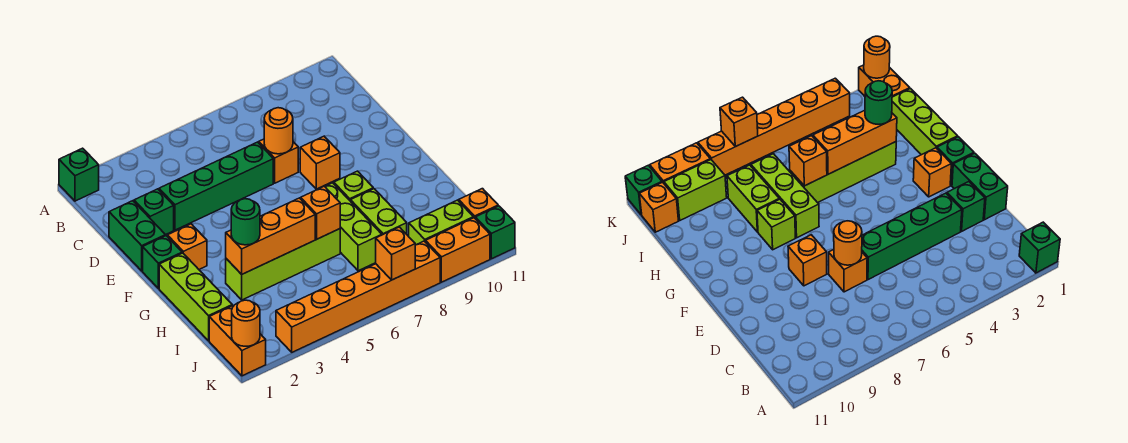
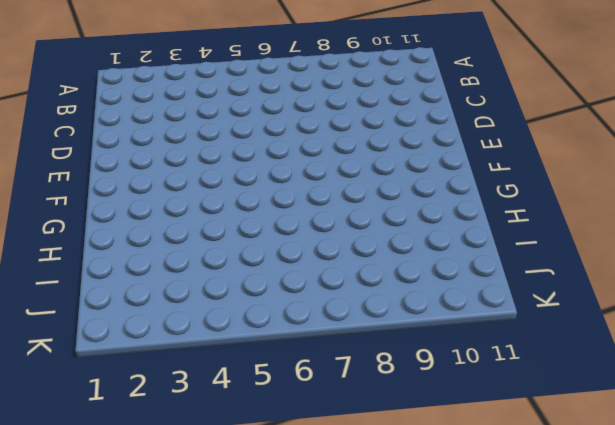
none -> green brick A1 level 1
none -> green brick D1:E1 level 1
none -> green brick D2 level 1

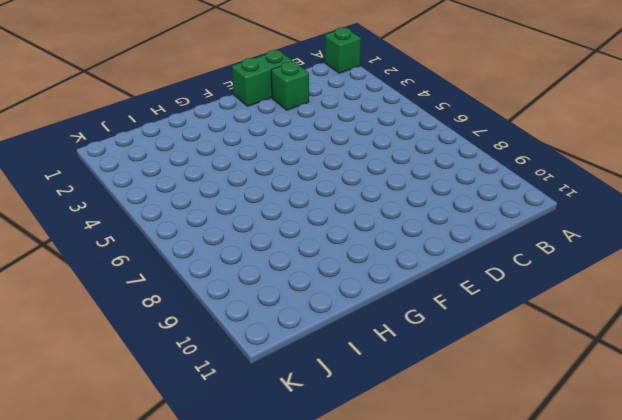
none -> green brick D3:D6 level 1
none -> orange brick D7 level 1
none -> orange brick E8 level 1

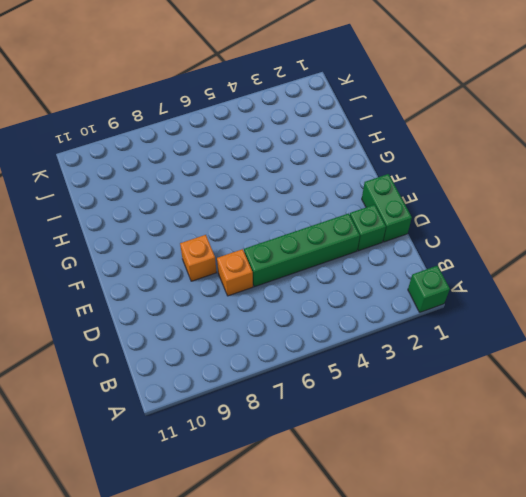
none -> green brick F1 level 1
none -> orange brick F2 level 1
none -> lime brick G1:I1 level 1

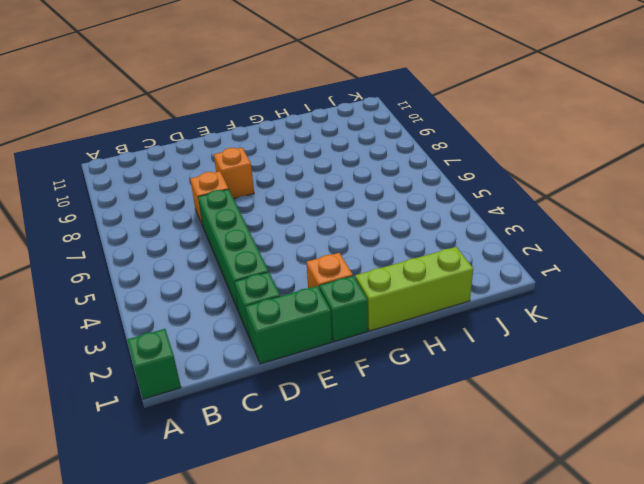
none -> lime brick G7:I7 level 1
none -> lime brick G8 level 1
none -> lime brick H3:H6 level 1

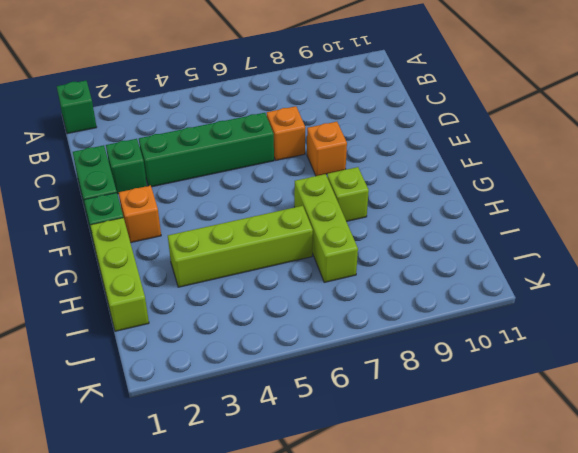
none -> lime brick H8:I8 level 1
none -> orange brick J1:K1 level 1
none -> lime brick J9:J10 level 1

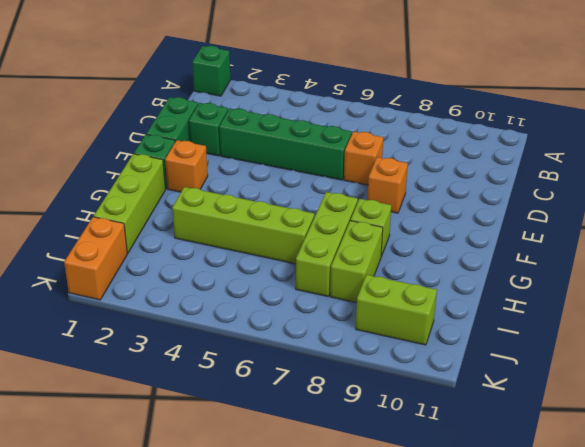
none -> orange brick J11 level 1
none -> orange brick K3:K8 level 1
none -> orange brick K9:K10 level 1

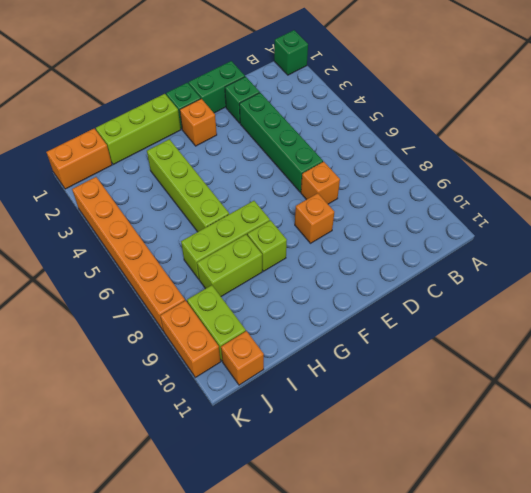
none -> green brick K11 level 1
none -> orange round brick D7 level 2
none -> orange brick H3:H5 level 2

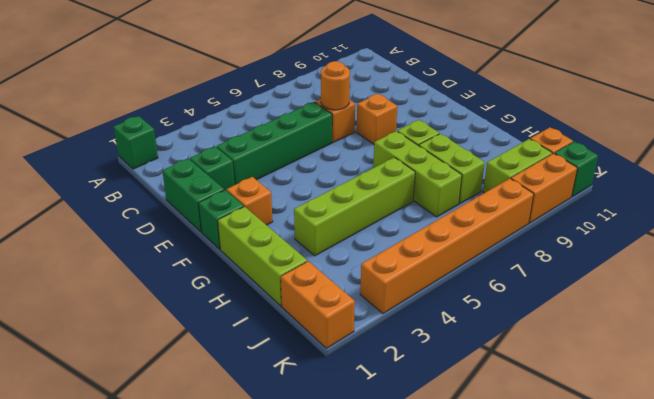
none -> orange brick H3:H5 level 2
none -> orange brick H6 level 2
none -> orange round brick K1 level 2

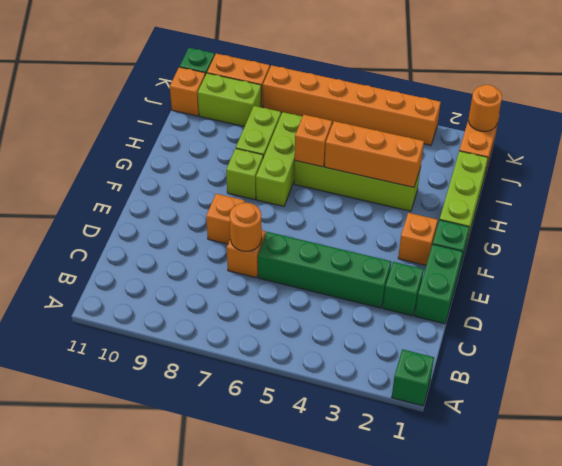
none -> orange brick K7 level 2
none -> green round brick H3 level 3

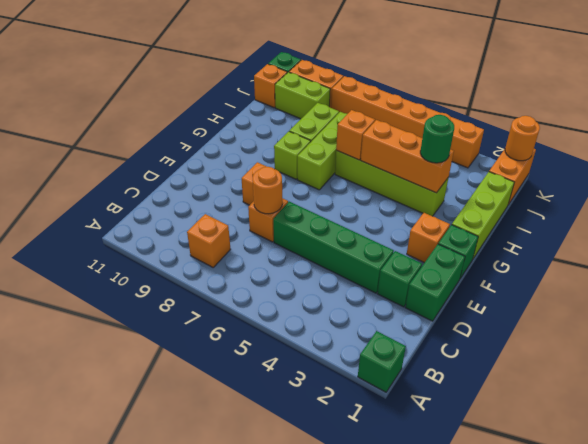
orange brick B8 level 1 -> orange brick K7 level 2

